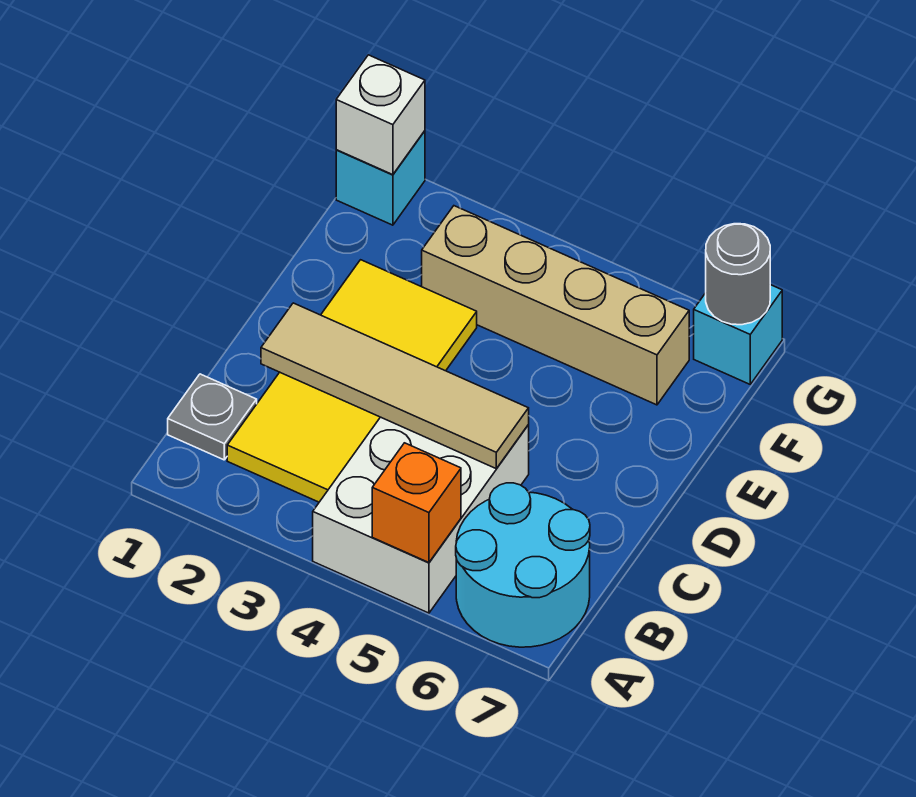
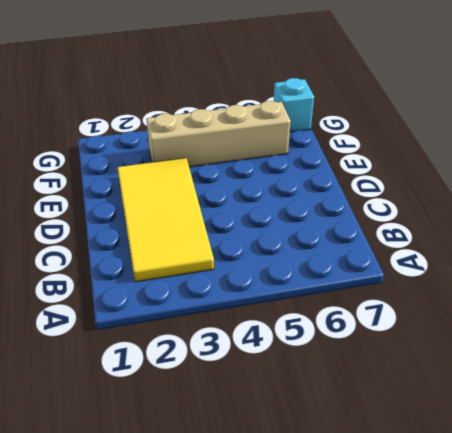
none -> white brick A4:C5 level 1
none -> cyan round brick A6:B7 level 1

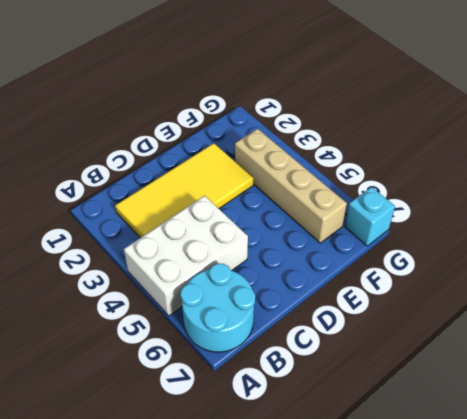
none -> grey plate B1 level 1
none -> cyan brick G1 level 1

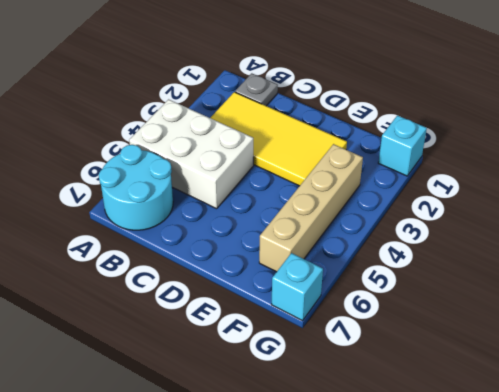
none -> orange brick A5 level 2
none -> tan tile C2:C5 level 2

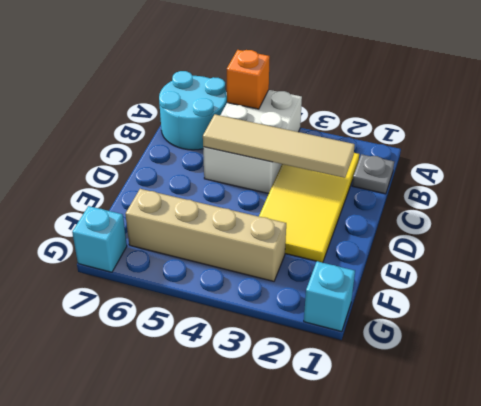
none -> white brick G1 level 2
none -> grey round brick G7 level 2

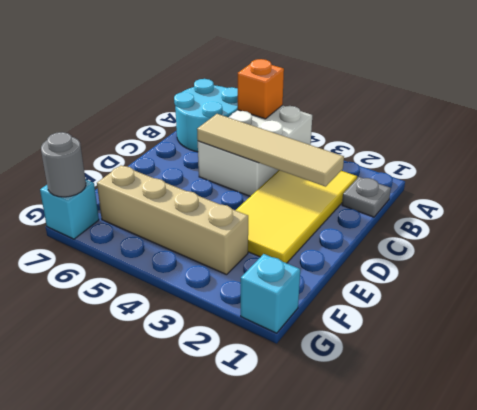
none -> white brick G1 level 2

